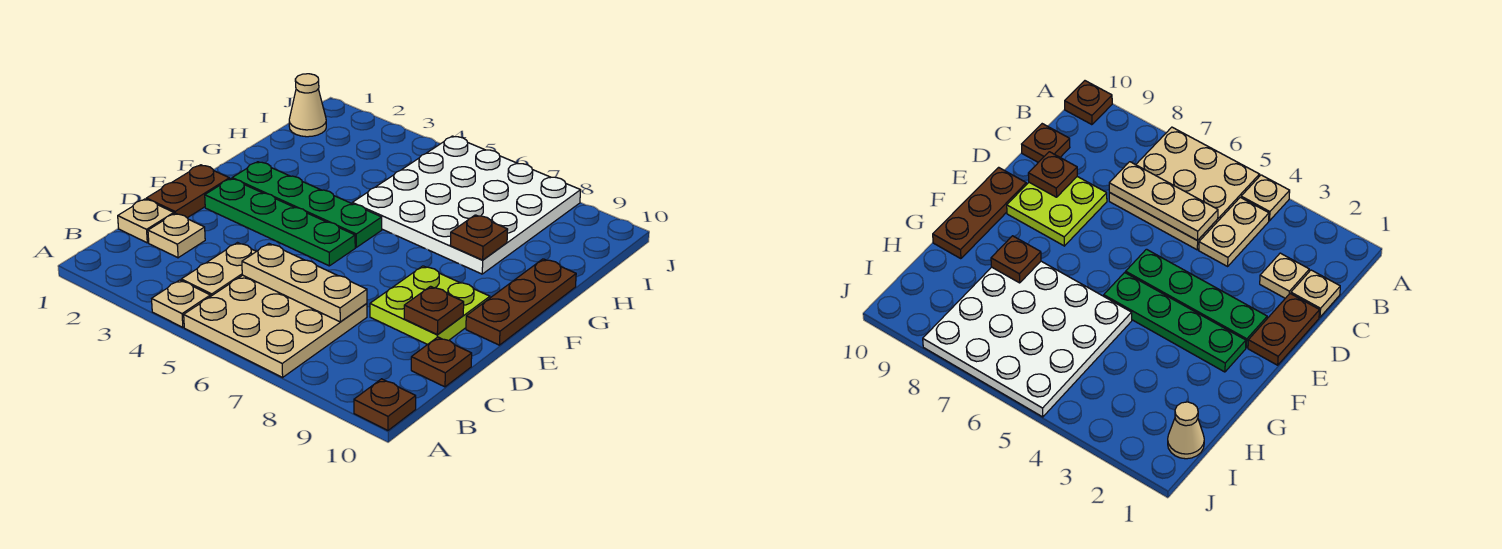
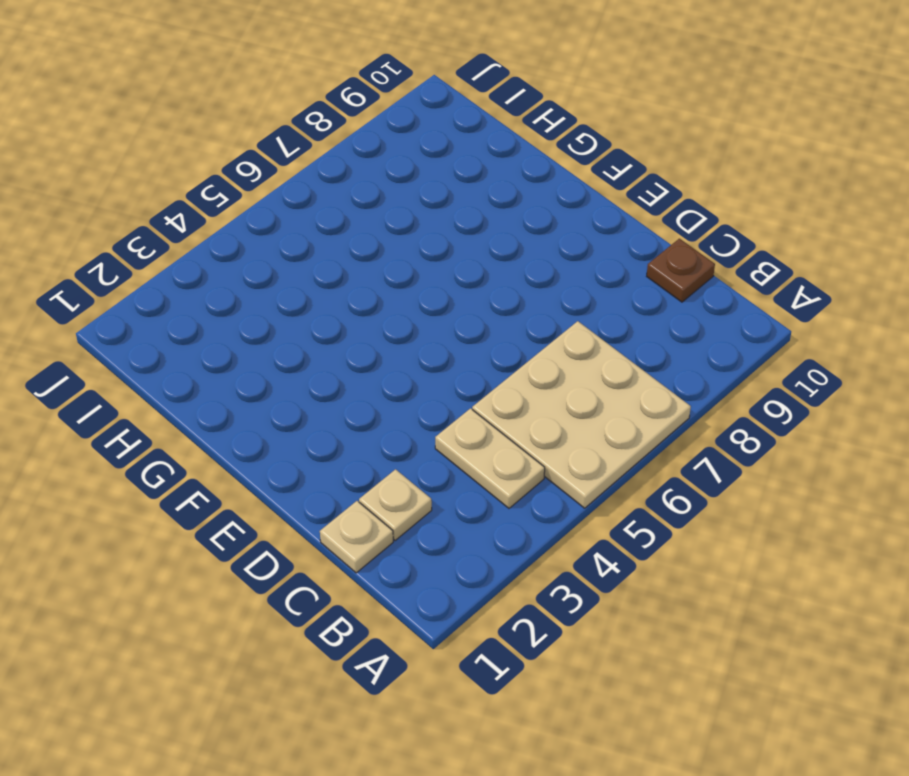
none -> tan plate A4 level 1
none -> brown plate A10 level 1
none -> brown plate D1:E1 level 1

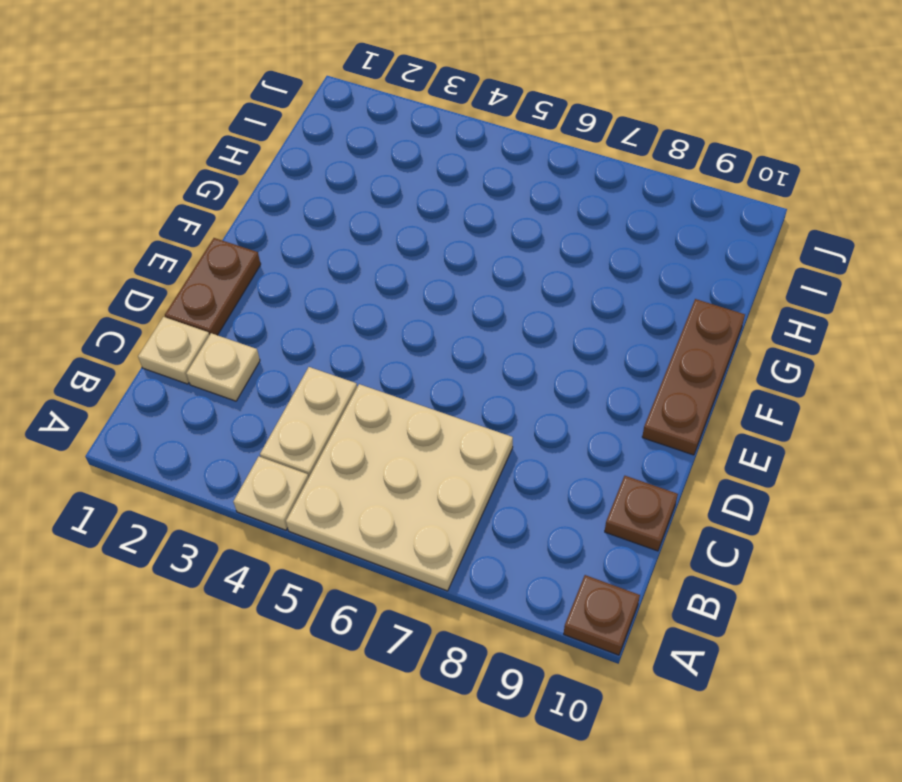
none -> lime plate D8:E9 level 1
none -> green plate E2:E5 level 1
none -> green plate F2:F5 level 1

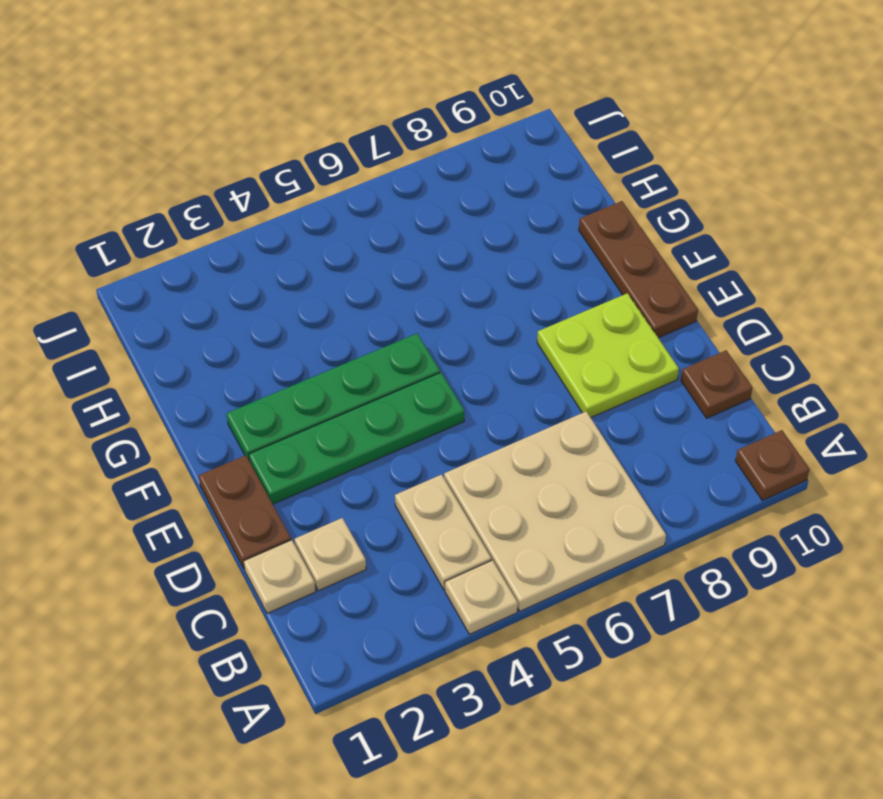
none -> white plate G5:J8 level 1
none -> tan cone I1 level 1
none -> tan plate C5:C7 level 2

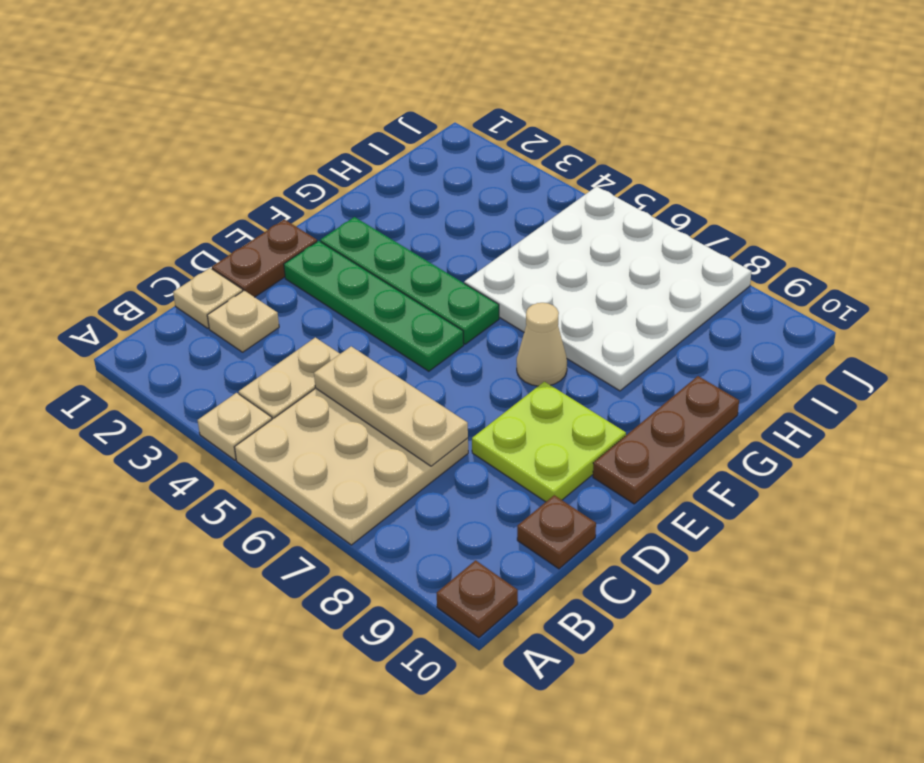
tan cone F7 level 1 -> tan cone I1 level 1
none -> brown plate D9 level 2
none -> brown plate G8 level 2

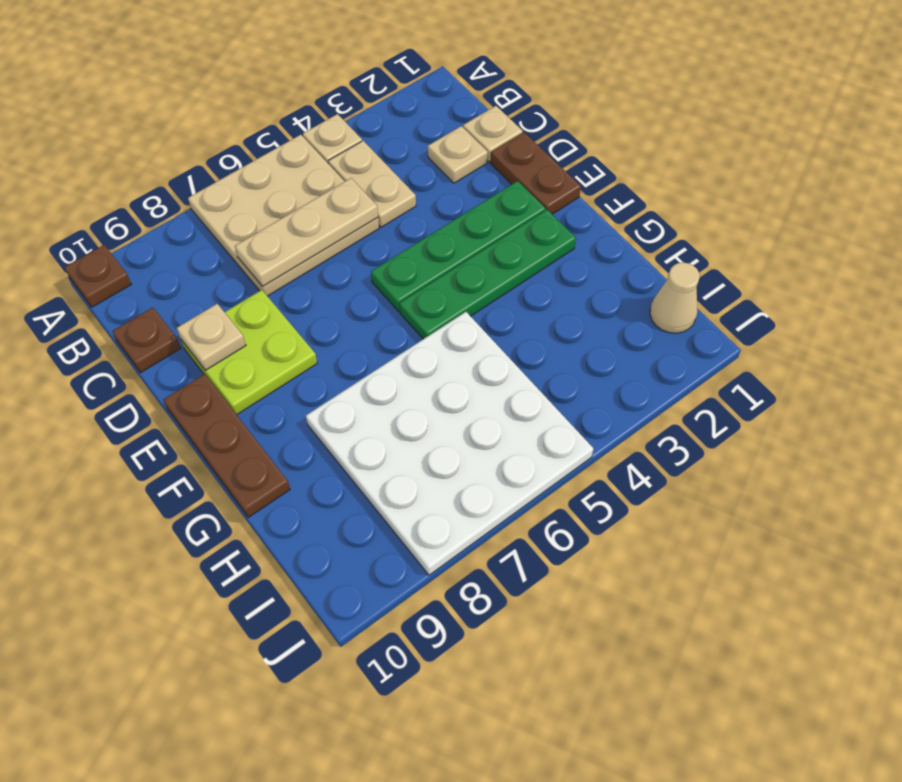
tan plate D9 level 2 -> brown plate D9 level 2
none -> brown plate G8 level 2

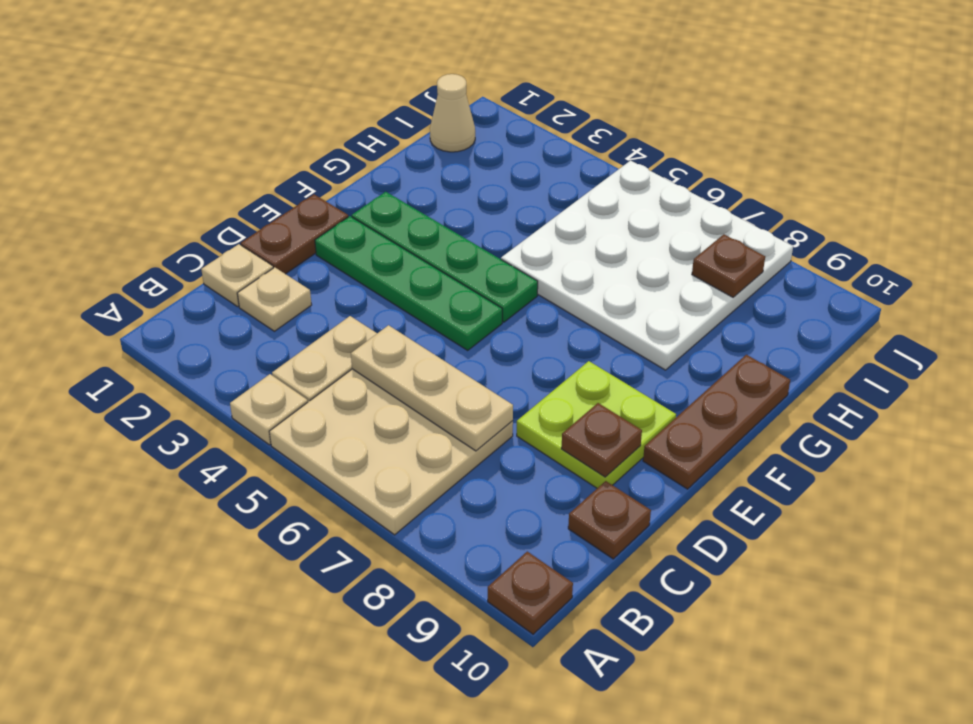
brown plate I8 level 2 -> brown plate G8 level 2

